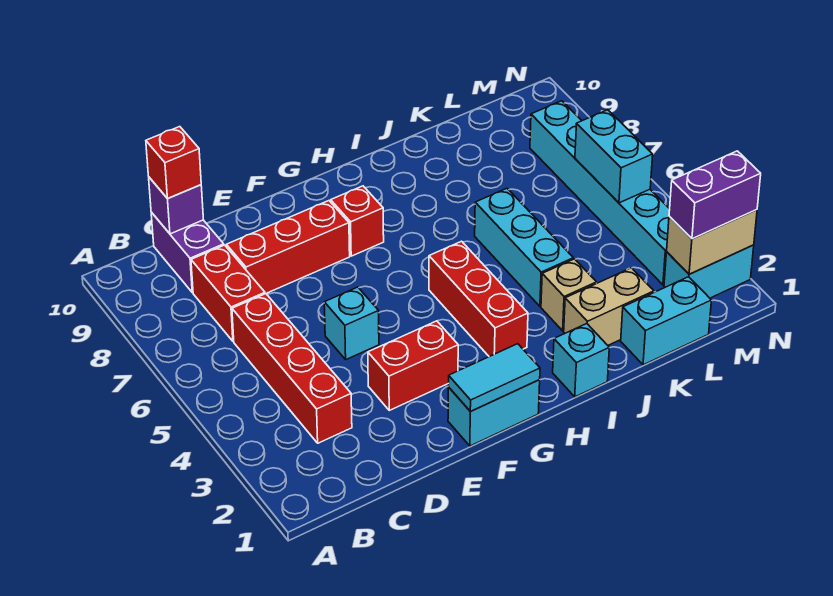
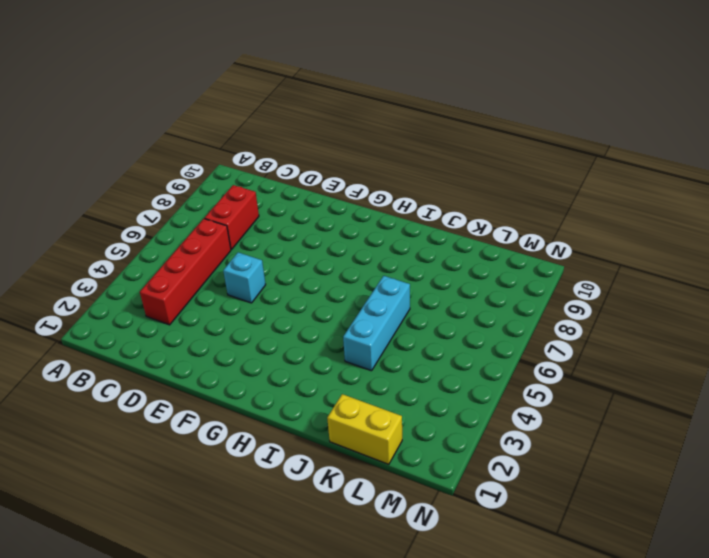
yellow brick K1:L1 level 1 -> cyan brick K1:L1 level 1
none -> purple brick C9:C10 level 1
none -> red brick D8:F8 level 1
none -> red brick E3:F3 level 1

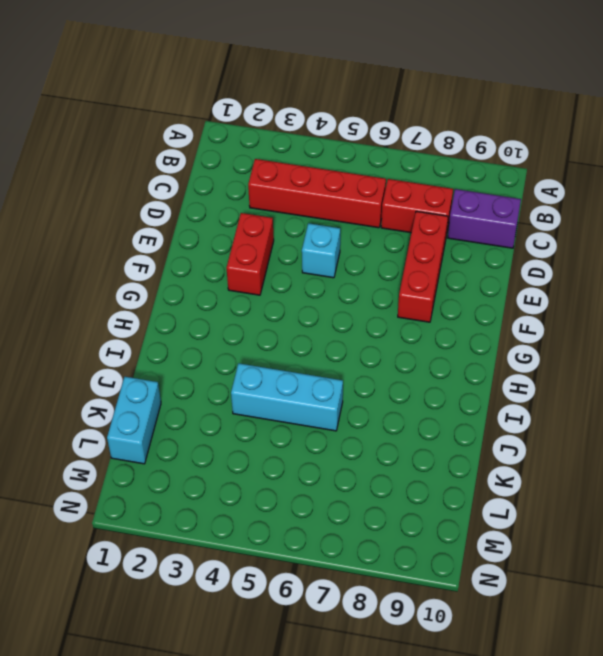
none -> cyan brick F1:G1 level 1
none -> red brick G8 level 1
none -> red brick H3:H5 level 1

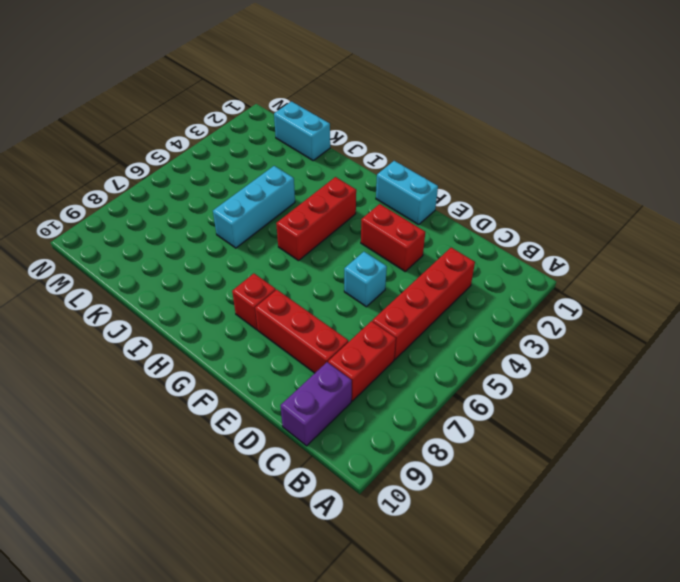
none -> cyan brick I1 level 1
none -> tan brick J2:K2 level 1
none -> tan brick J3 level 1

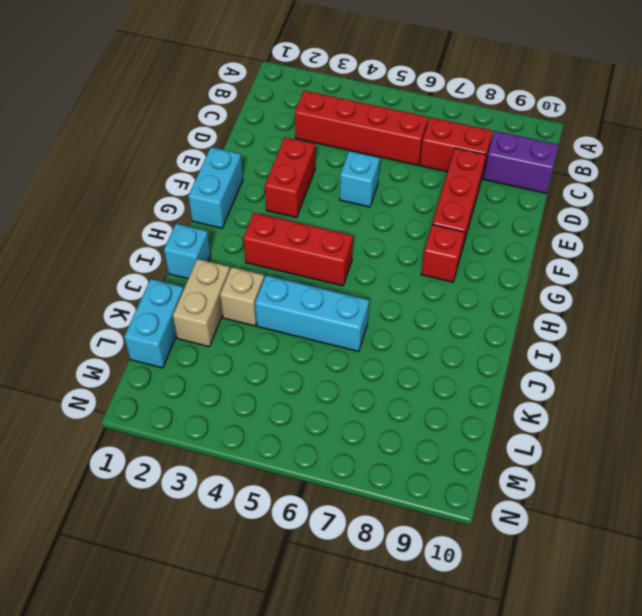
none -> cyan brick M2:N2 level 1
none -> cyan brick M3:M8 level 1
none -> purple brick C10 level 2

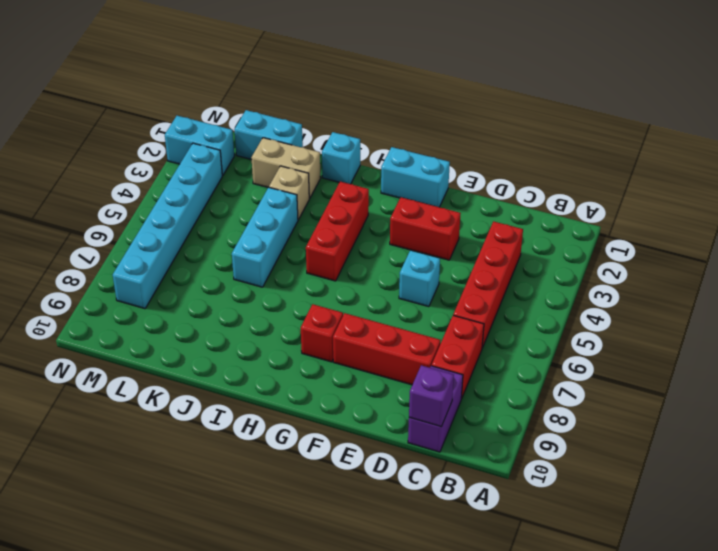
none -> cyan tile F1:G1 level 2
none -> tan brick M2:N2 level 2
none -> cyan brick M5:M6 level 2

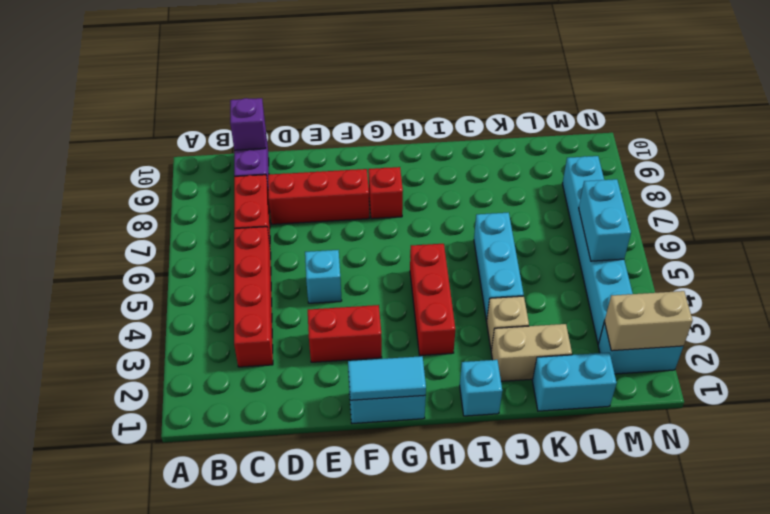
none -> red brick C10 level 3
none -> purple brick M2:N2 level 3

